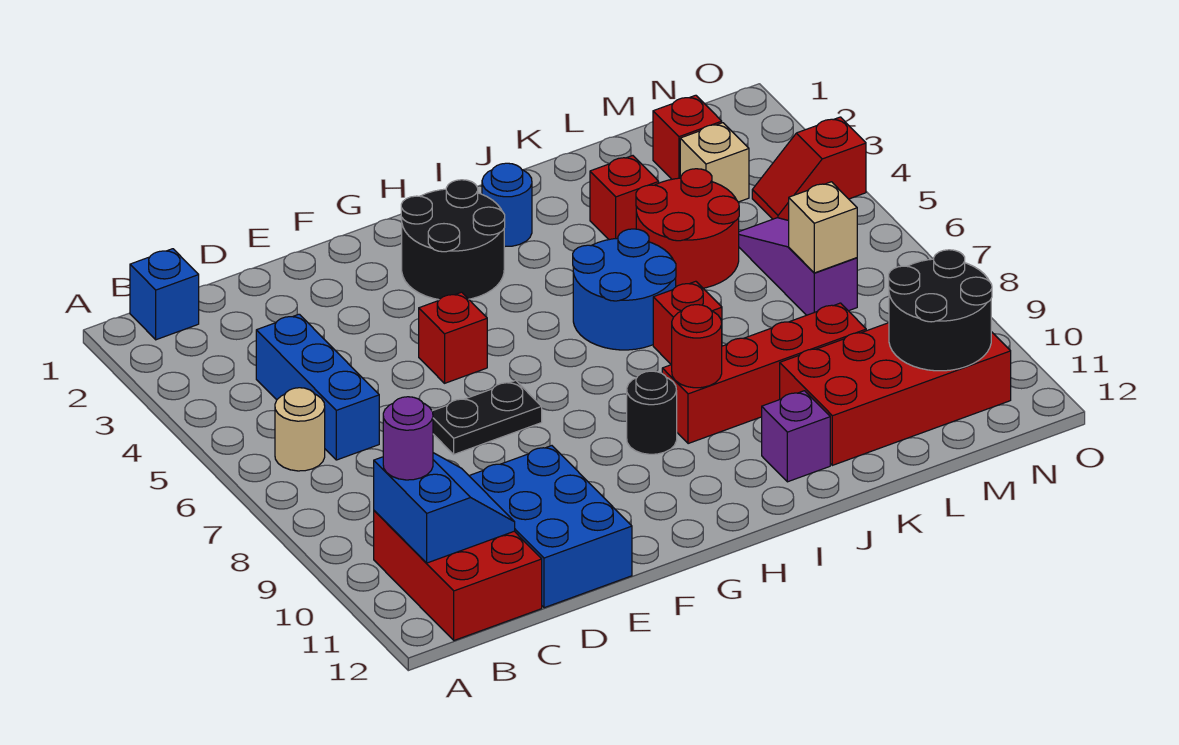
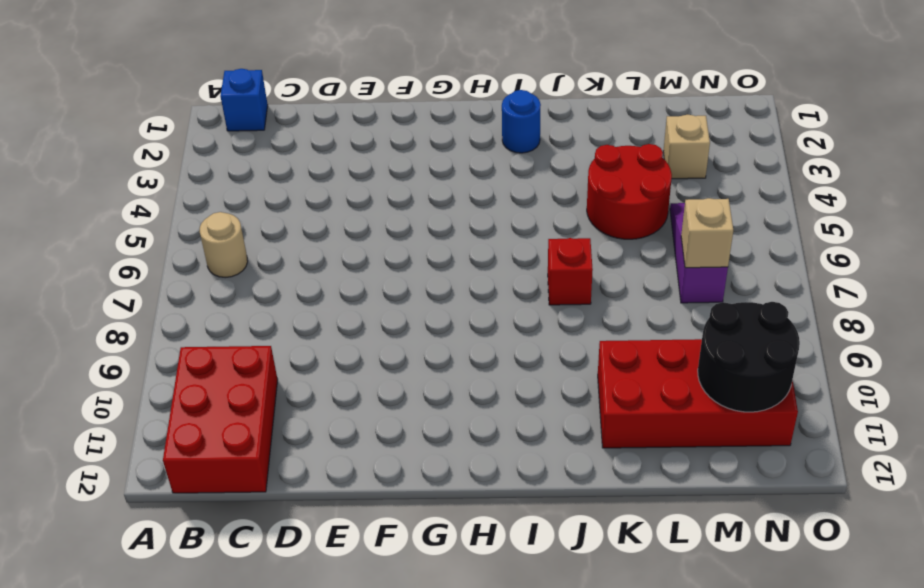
none -> blue brick C4:C6 level 1
none -> blue brick D10:E12 level 1
none -> black plate E7:F7 level 1

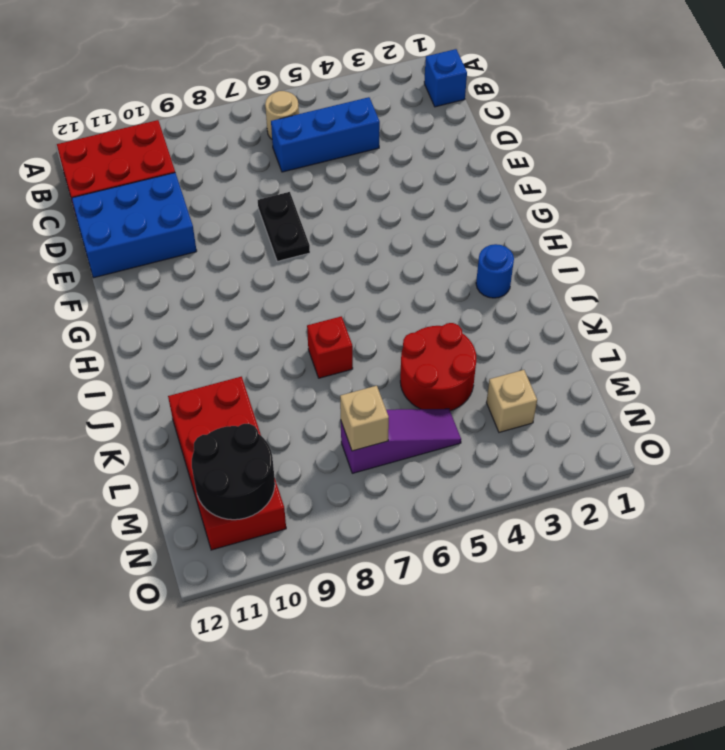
none -> red brick F5 level 1
none -> black round brick G2:H3 level 1
none -> black round brick H9 level 1

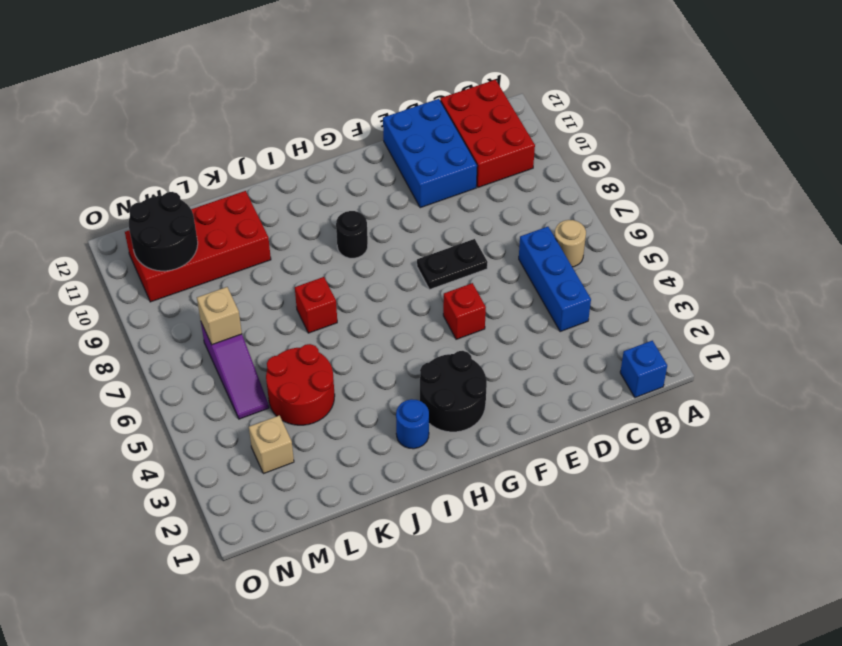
none -> blue round brick I5:J6 level 1
none -> red brick I9:L9 level 1
none -> purple brick J11 level 1

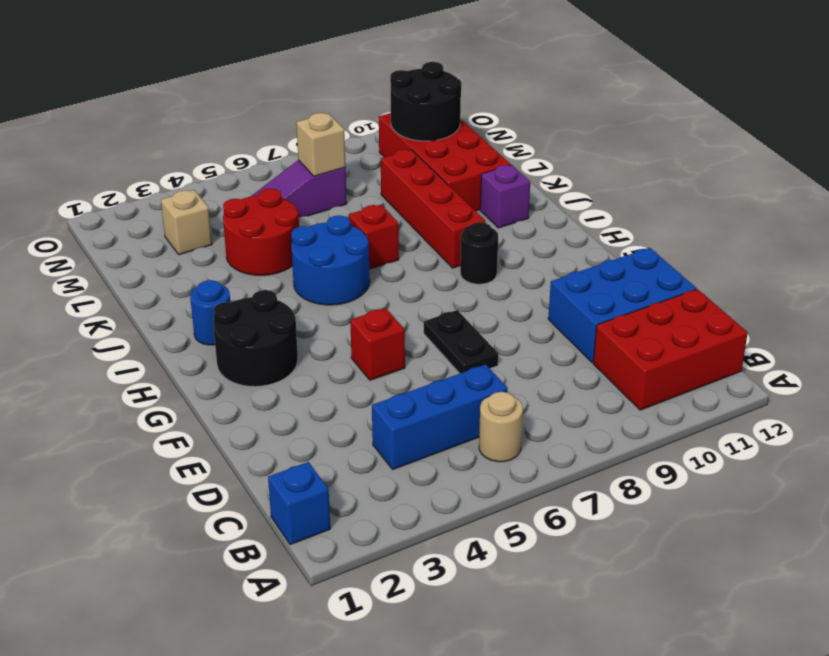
none -> red brick K3 level 1
none -> red brick M2 level 1
none -> red slope N4:O4 level 1 top O

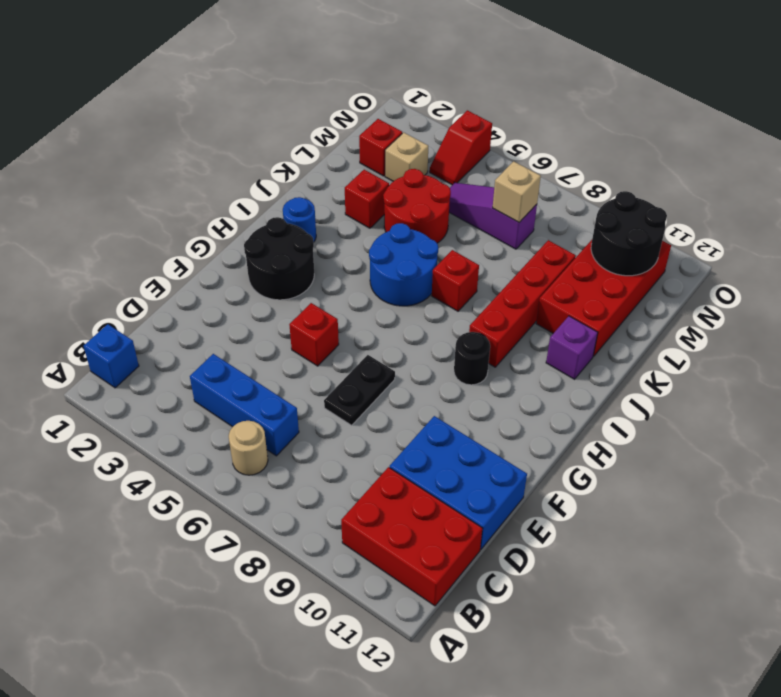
none -> blue slope B10:C11 level 2 top B
none -> red round brick I9 level 2
none -> purple round brick B10 level 3

